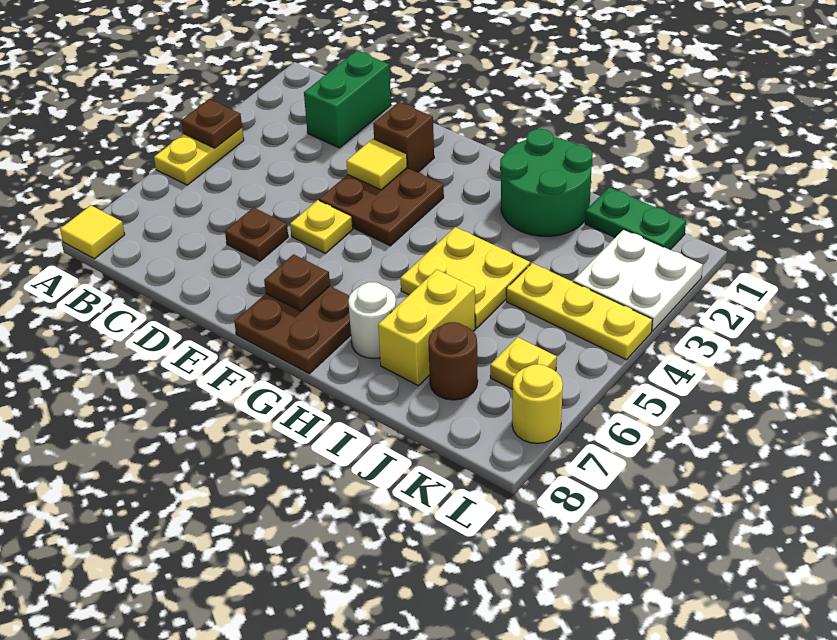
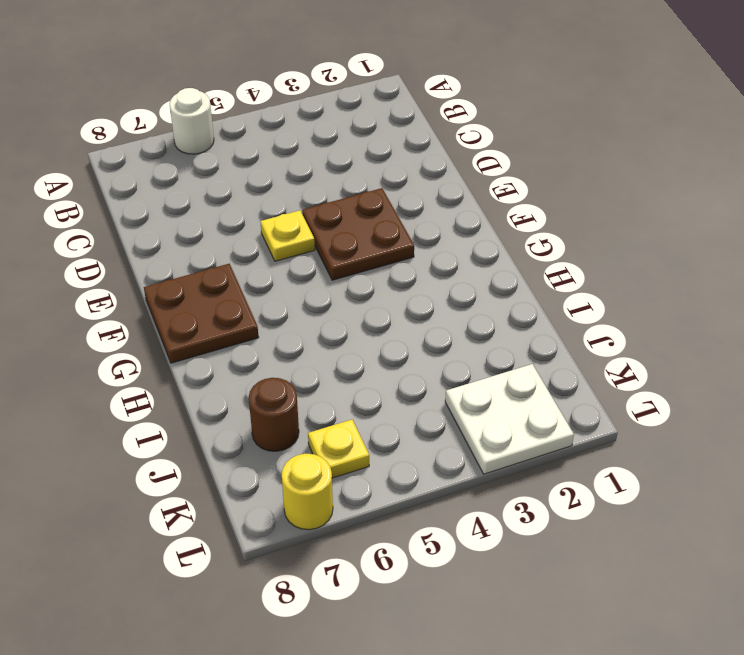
white round brick A6 level 1 -> white round brick H7 level 1
none -> yellow plate A4:A5 level 1
none -> yellow tile A8 level 1
none -> green brick C1:C2 level 1

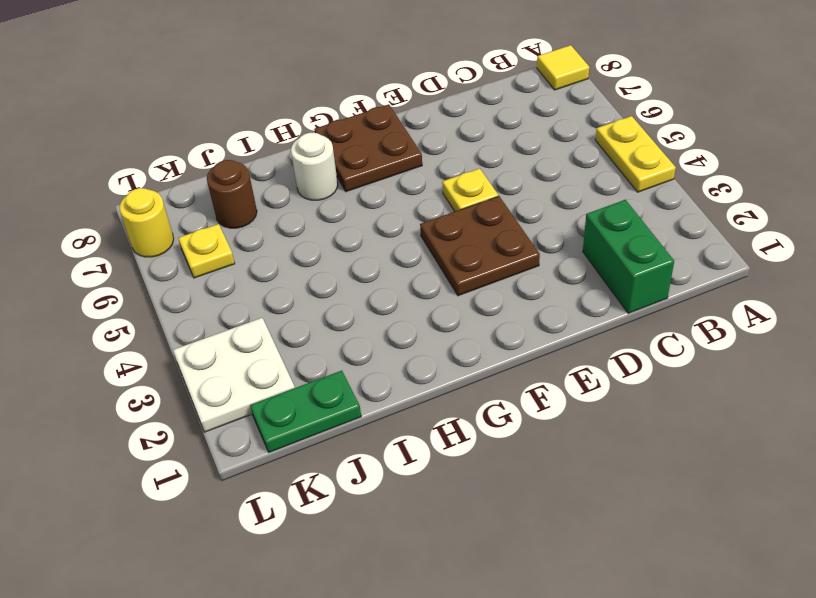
none -> brown plate D6 level 1
none -> brown brick E2 level 1
none -> green round brick H1:I2 level 1

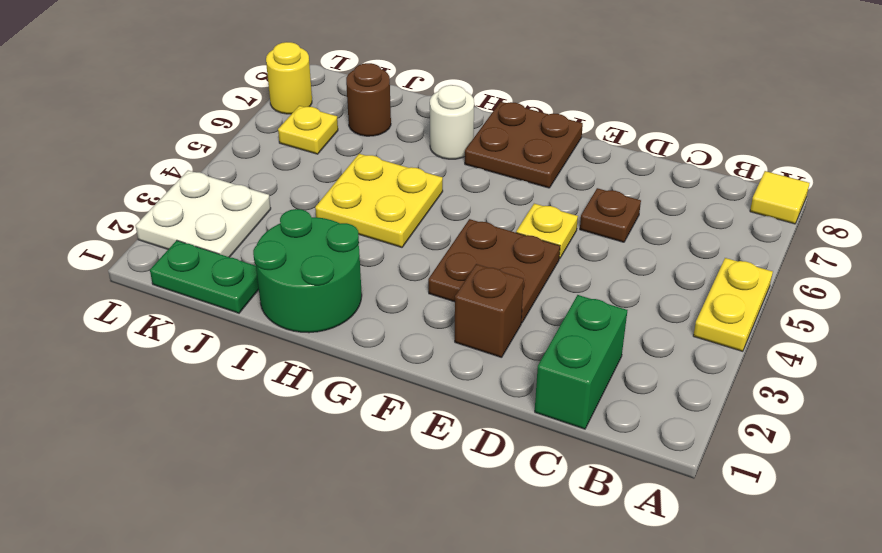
none -> yellow brick I6:I7 level 1
none -> yellow plate J4:L4 level 1
none -> brown plate A4 level 2

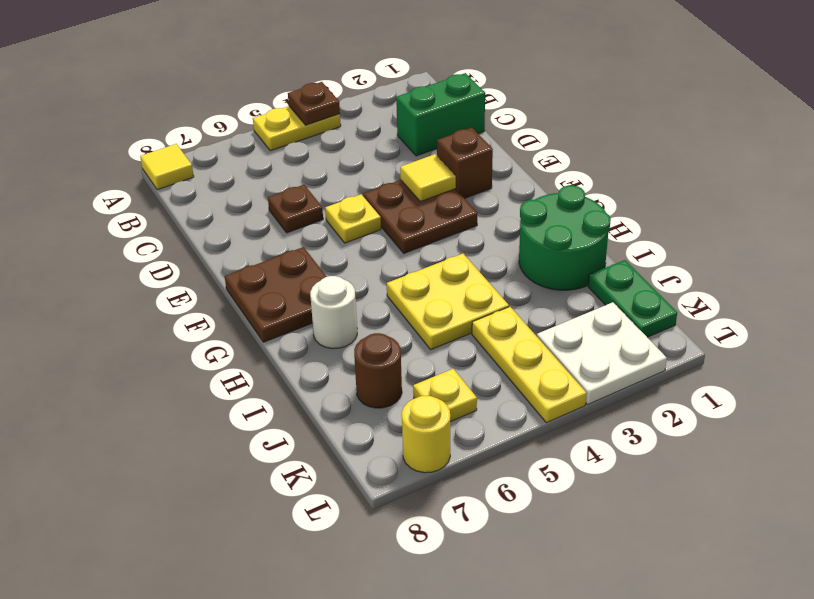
none -> yellow brick I6:I7 level 1
none -> brown plate F7 level 2

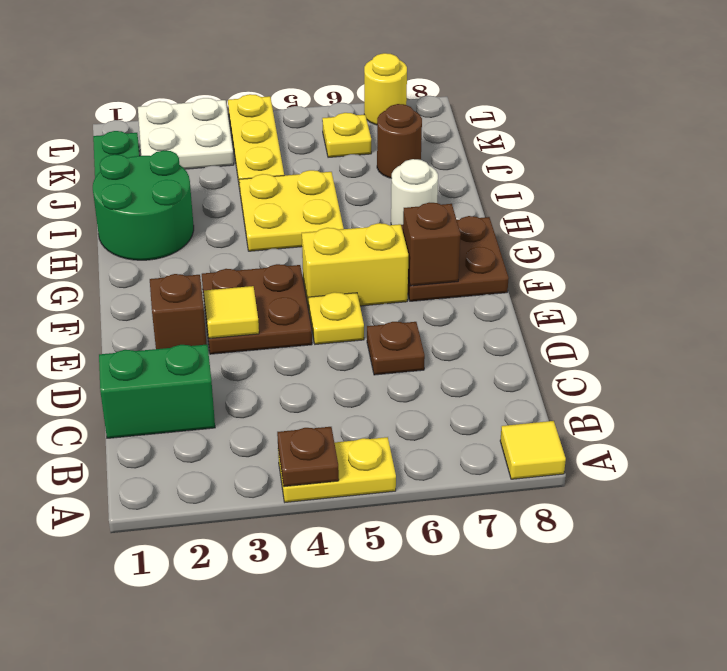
yellow brick F5:F6 level 1 -> yellow brick I6:I7 level 1
brown brick F7 level 2 -> brown plate F7 level 2

